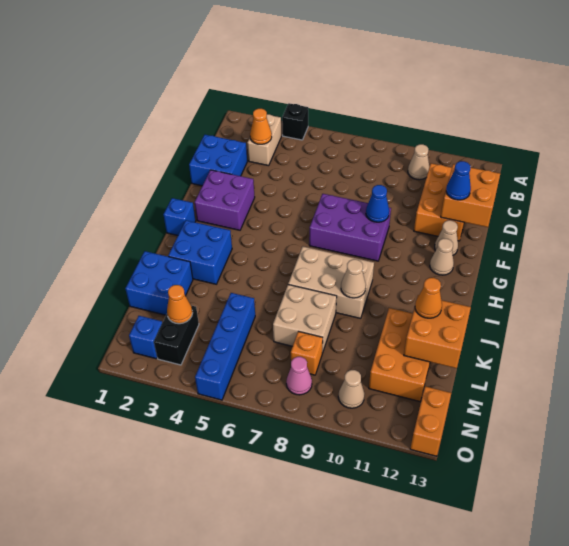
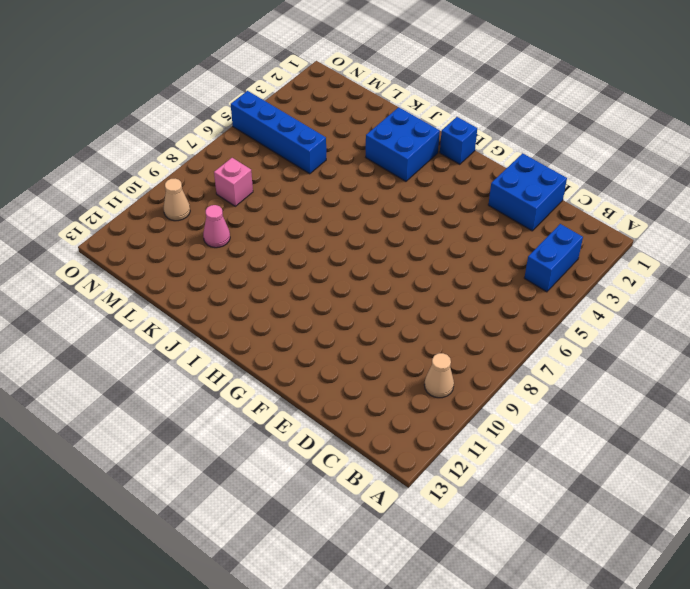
blue brick B3:B4 level 1 -> tan brick B3:C3 level 1
pink cone L10 level 1 -> pink cone N8 level 1
pink brick M8 level 1 -> orange brick M8 level 1
none -> black brick A4 level 1
none -> orange brick C11:E12 level 1
none -> purple brick F2:G3 level 1
none -> purple brick F7:G9 level 1

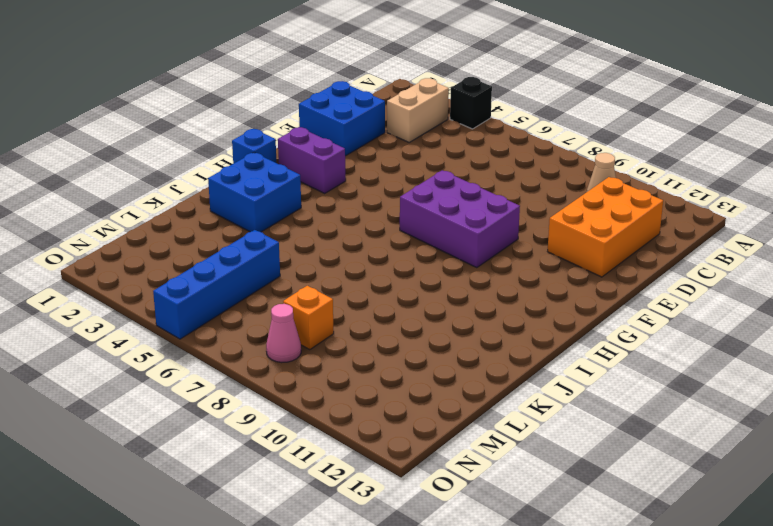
purple brick G2:G3 level 1 -> purple brick F2:G3 level 1
none -> tan cone F12 level 1
none -> tan cone G12 level 1
none -> tan brick I7:J9 level 1
none -> blue brick K1:L2 level 1

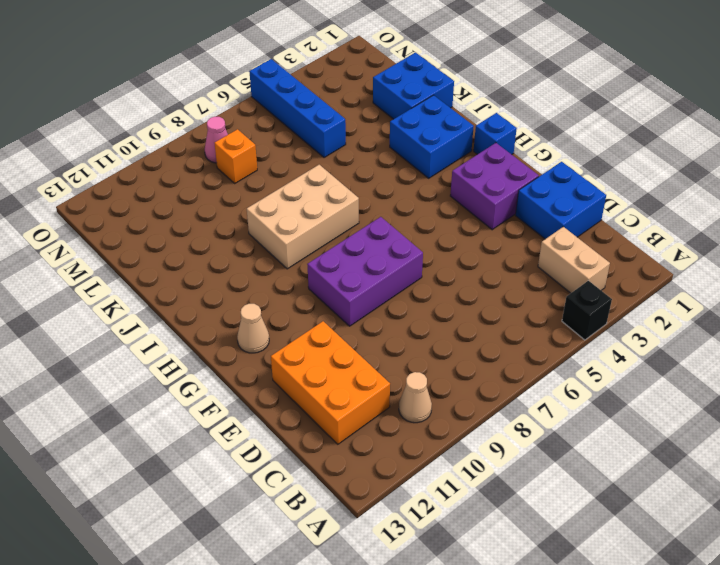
none -> tan cone F12 level 1
none -> tan brick K7:L8 level 1
none -> orange brick K11:M12 level 1
none -> black brick M3:N3 level 1

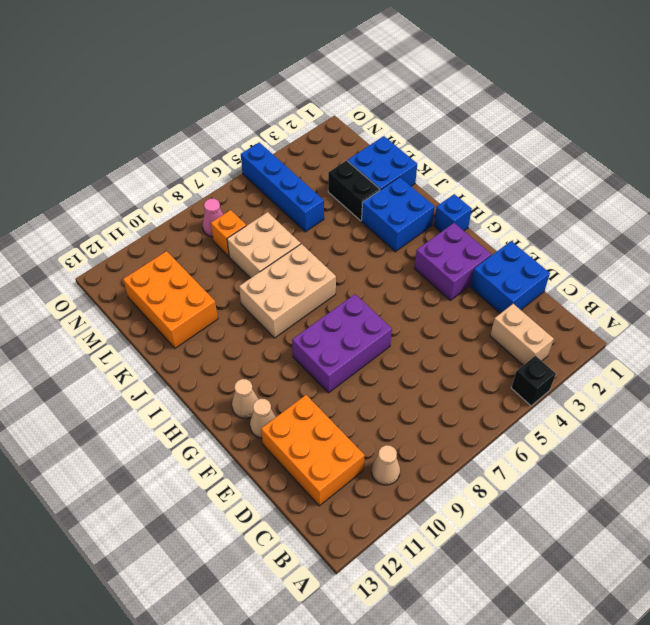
black brick K3:L3 level 1 -> black brick M3:N3 level 1
none -> blue brick N2 level 1
none -> tan cone N10 level 1
none -> orange brick N13:O13 level 1
none -> orange cone C3 level 2

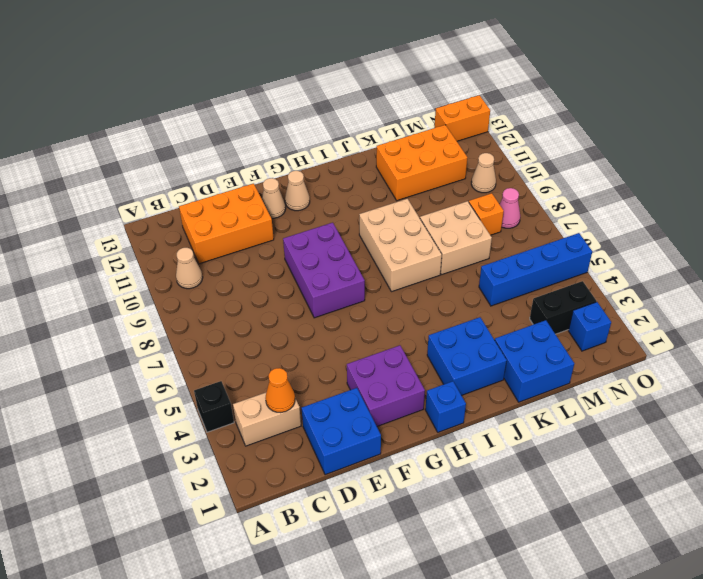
none -> orange brick D12:E13 level 2
none -> blue cone F9 level 2
none -> tan cone J9 level 2
none -> orange brick K12:L13 level 2

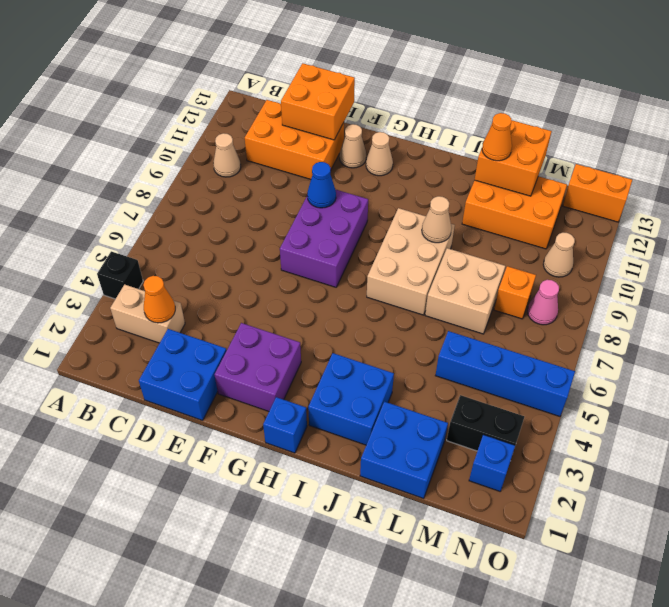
none -> orange cone M3 level 2
none -> blue cone E12 level 3

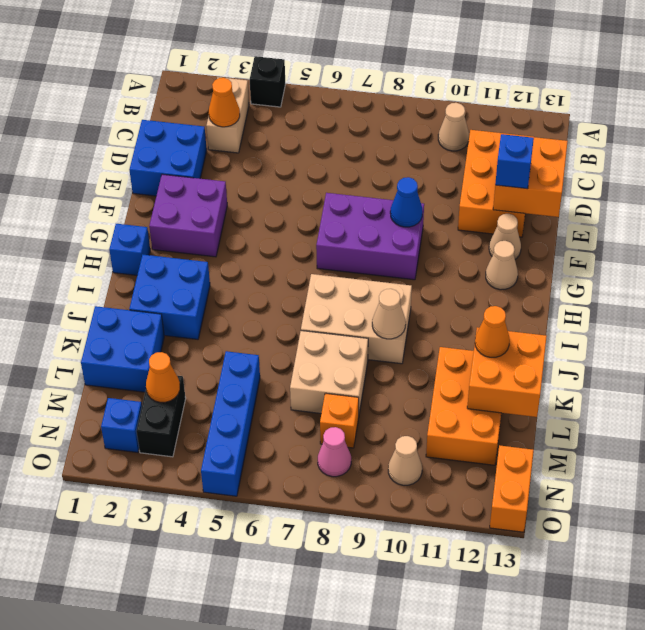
blue brick E12 level 3 -> blue cone E12 level 3

